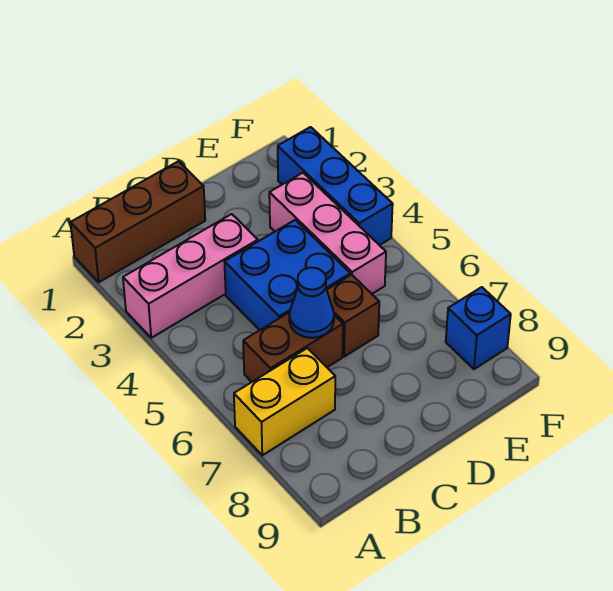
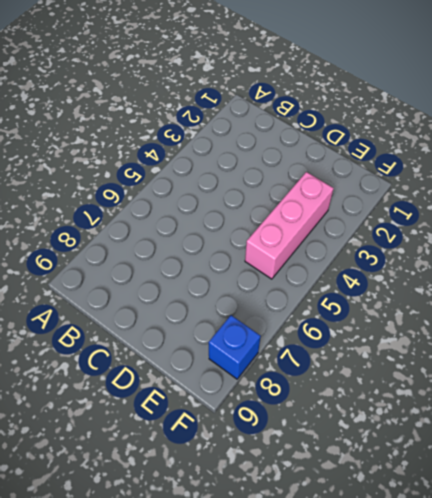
none -> brown brick A1:C1 level 1
none -> pink brick A3:C3 level 1

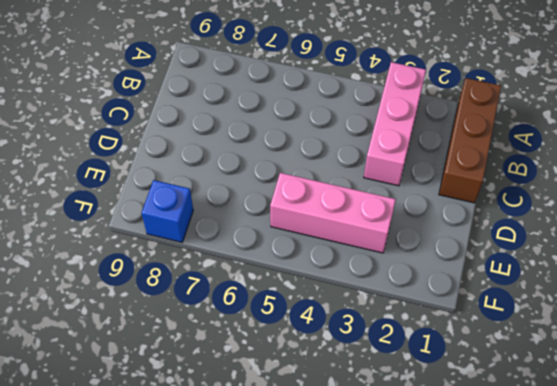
none -> yellow brick A7:B7 level 1
none -> brown brick B6:C6 level 1

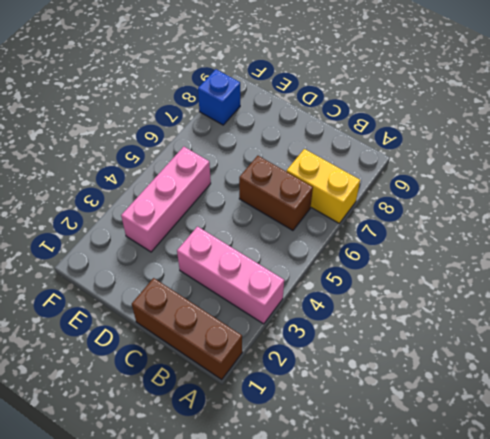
none -> blue brick C4:D5 level 1
none -> brown brick D6 level 1

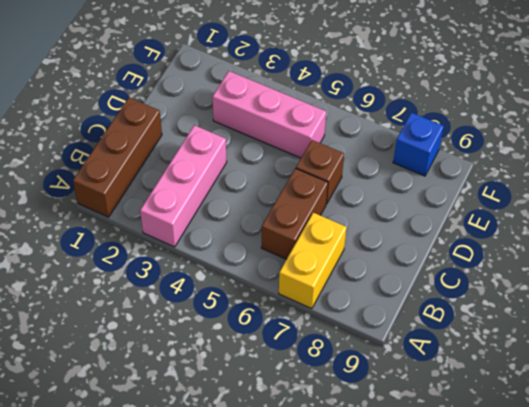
none -> blue brick C4:D5 level 1
none -> blue brick F2:F4 level 1

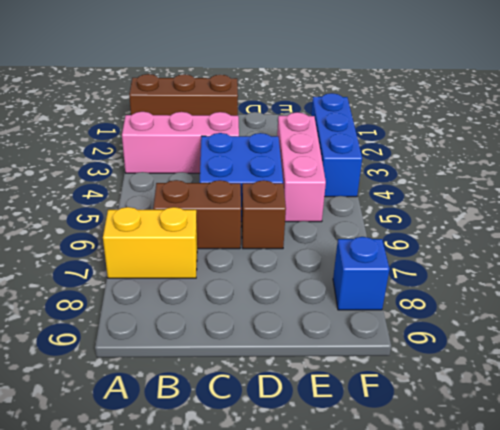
none -> blue cone C6 level 2

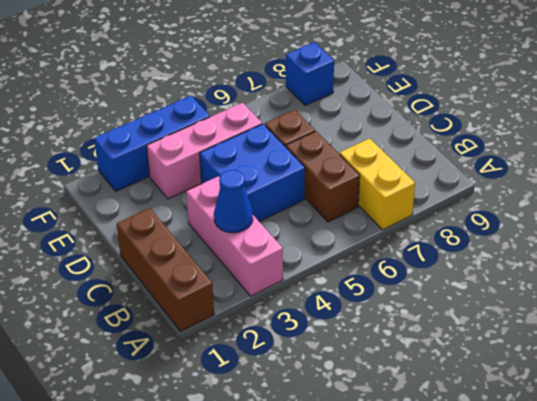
blue cone B3 level 2 -> blue cone C6 level 2

